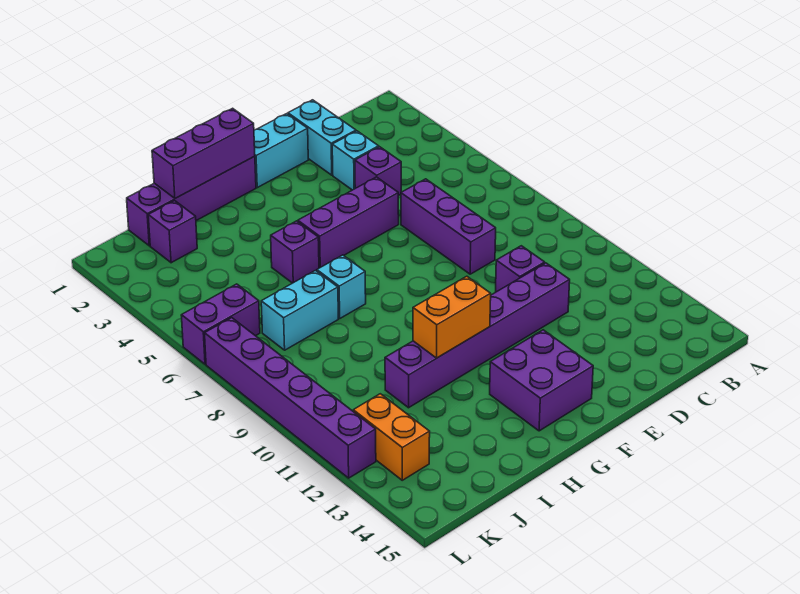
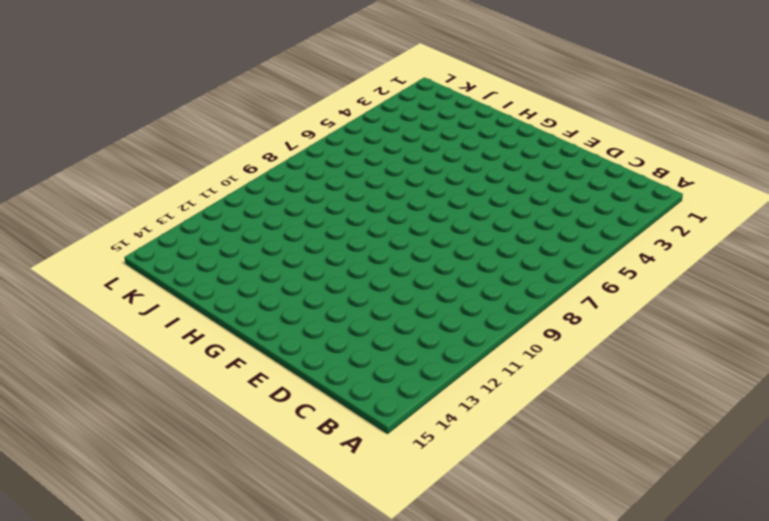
none -> cyan brick D1:D2 level 1
none -> cyan brick D3 level 1
none -> purple brick D4 level 1

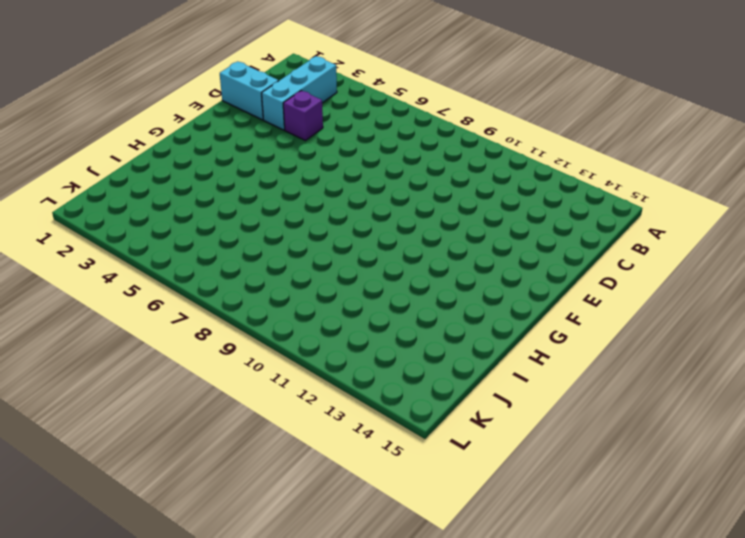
cyan brick B3:D3 level 1 -> cyan brick D3 level 1
none -> purple brick D6:D8 level 1
none -> purple brick D10 level 1
none -> purple brick D11:I11 level 1

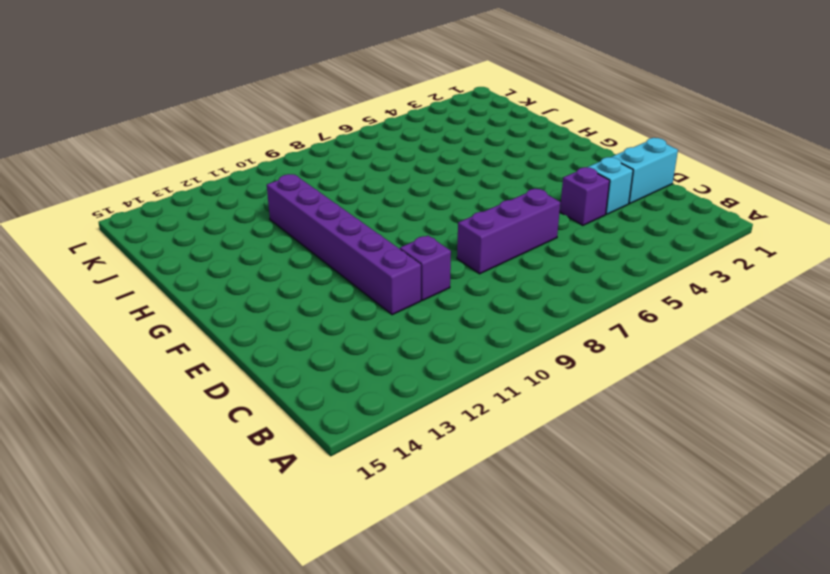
none -> cyan brick E1:F1 level 1
none -> purple brick E5:G5 level 1
none -> purple brick F13:G14 level 1

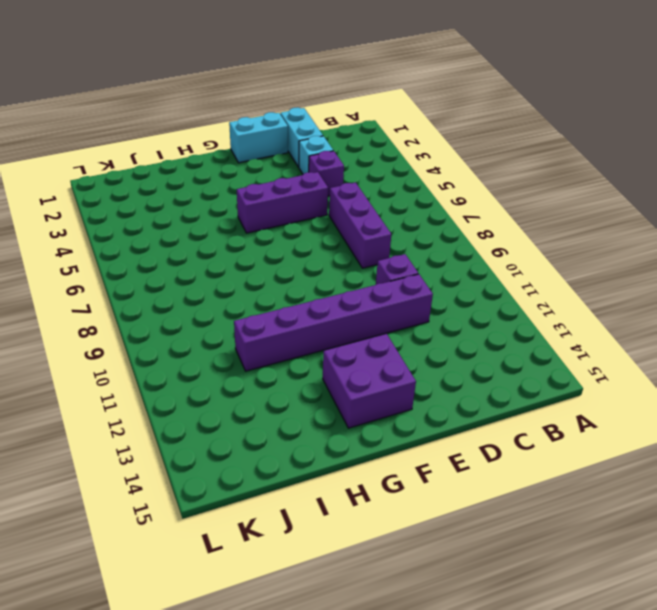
none -> purple brick G1:J1 level 1
none -> purple brick H5 level 1
none -> cyan brick H7 level 1

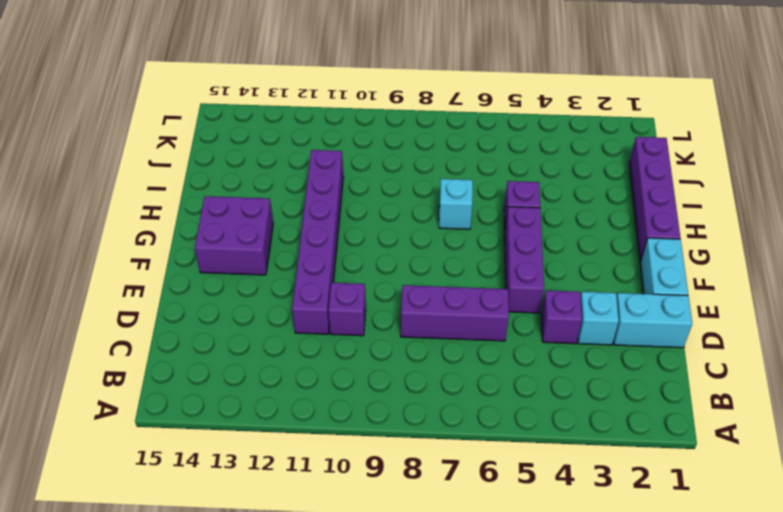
none -> cyan brick I7:J7 level 1
none -> purple brick J2 level 1
none -> purple brick K6:L6 level 1

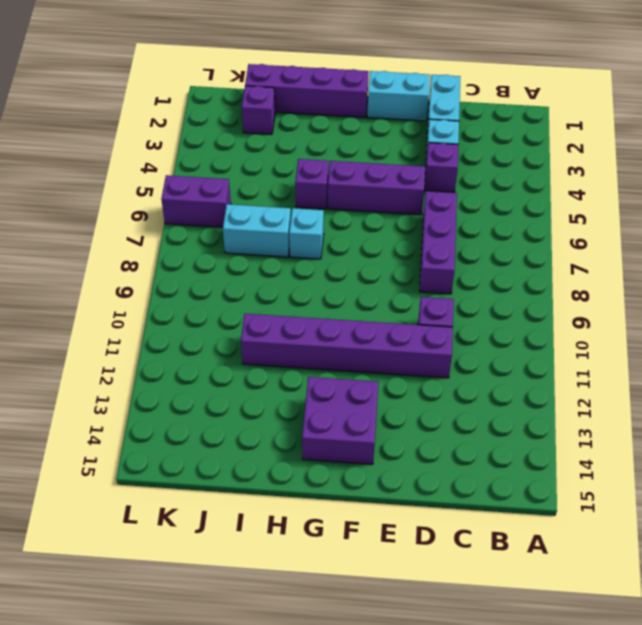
none -> orange brick K12:K13 level 1
none -> purple brick L7:L12 level 1
none -> purple brick G1:I1 level 2

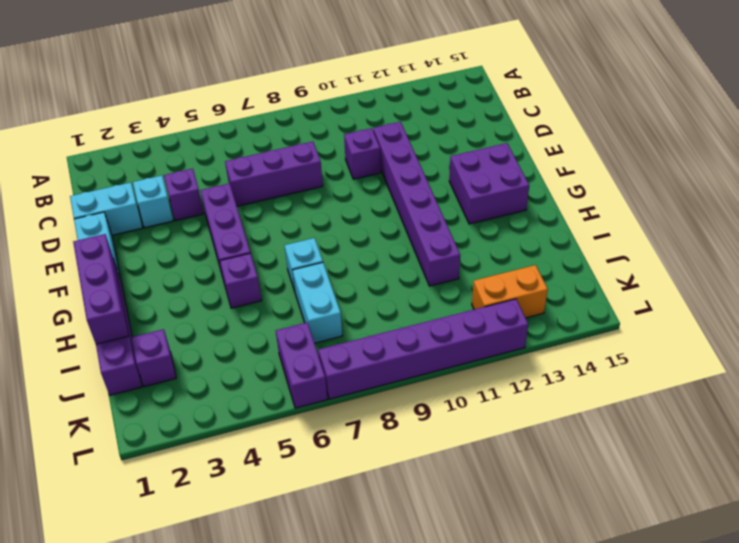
none -> orange brick G11:H11 level 2

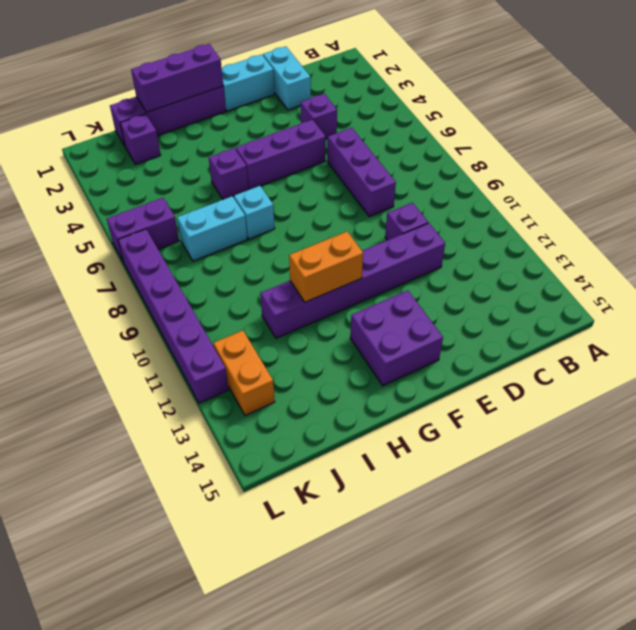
none -> cyan brick D3 level 1

